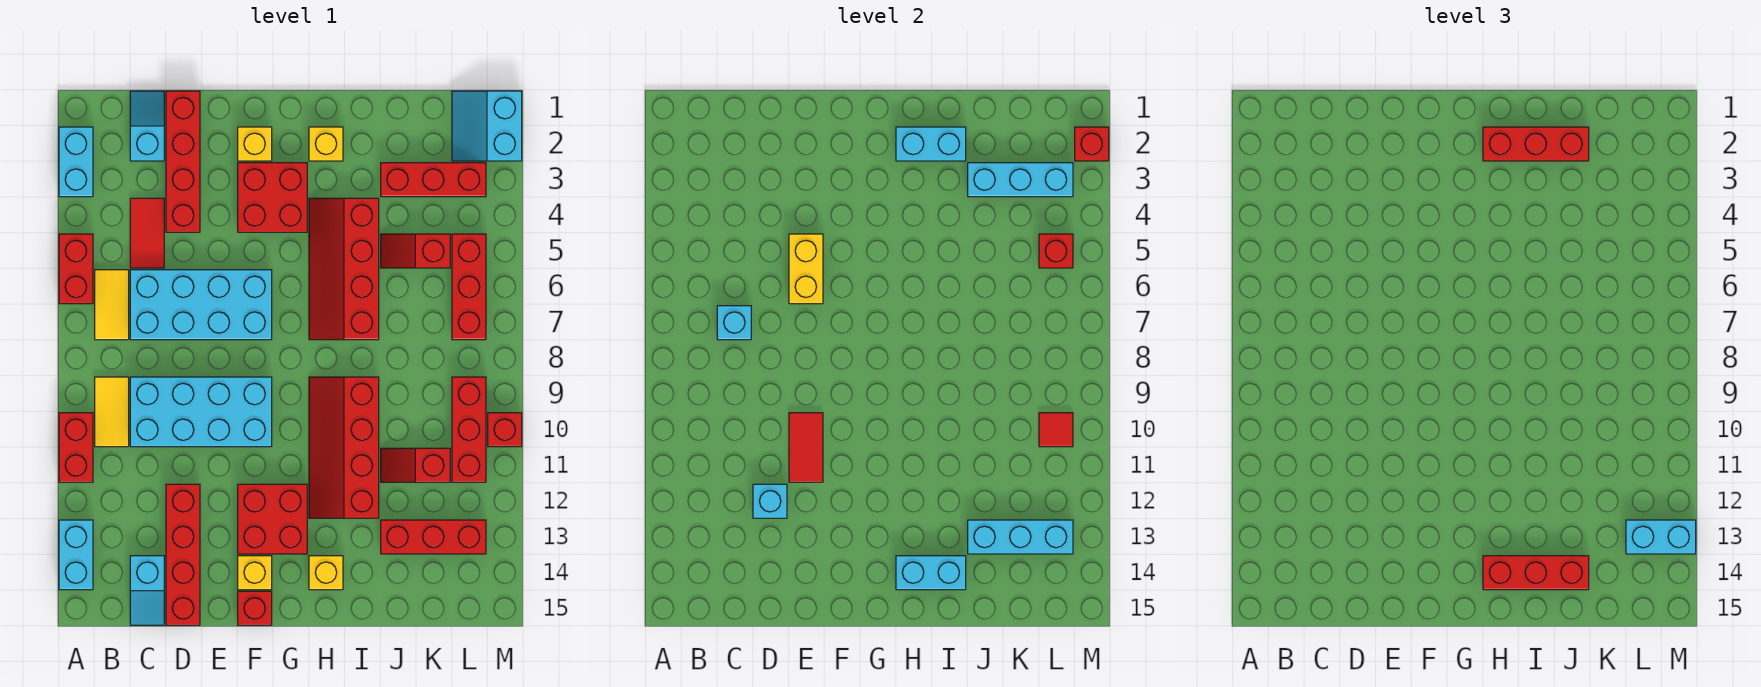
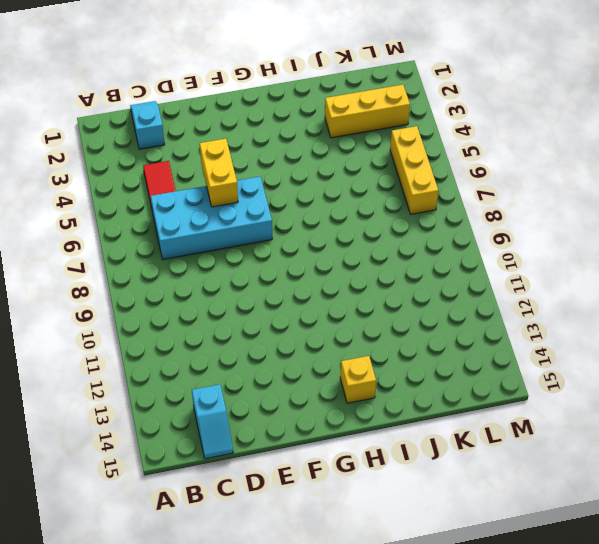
yellow brick J3:L3 level 1 -> red brick J3:L3 level 1
yellow brick L5:L7 level 1 -> red brick L5:L7 level 1
none -> cyan brick A2:A3 level 1
none -> red brick A5:A6 level 1
none -> red brick A10:A11 level 1
none -> cyan brick A13:A14 level 1

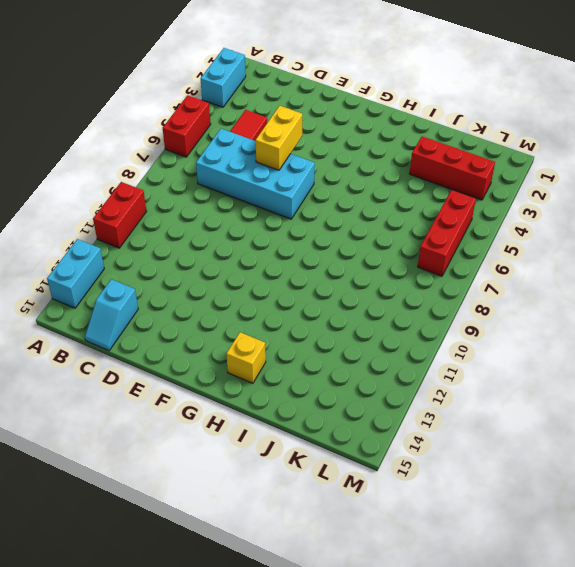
none -> yellow tile B6:B7 level 1
none -> yellow tile B9:B10 level 1
none -> cyan slope C1:C2 level 1 top 2
none -> cyan brick C9:F10 level 1

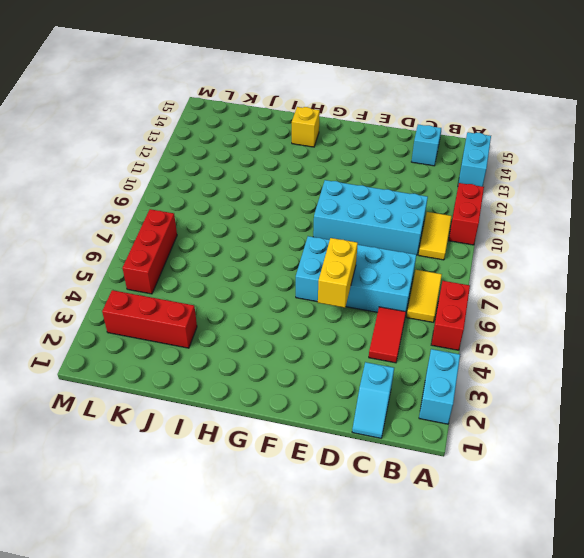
none -> red brick D1:D4 level 1
none -> red brick D12:D15 level 1
none -> yellow brick F2 level 1
none -> red brick F3:G4 level 1

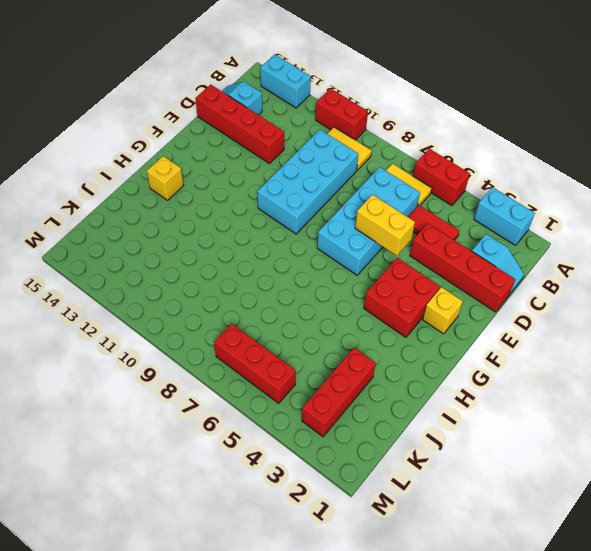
none -> red brick F12:G13 level 1
none -> yellow brick F14 level 1
none -> red brick F15 level 1
none -> yellow brick H2 level 1

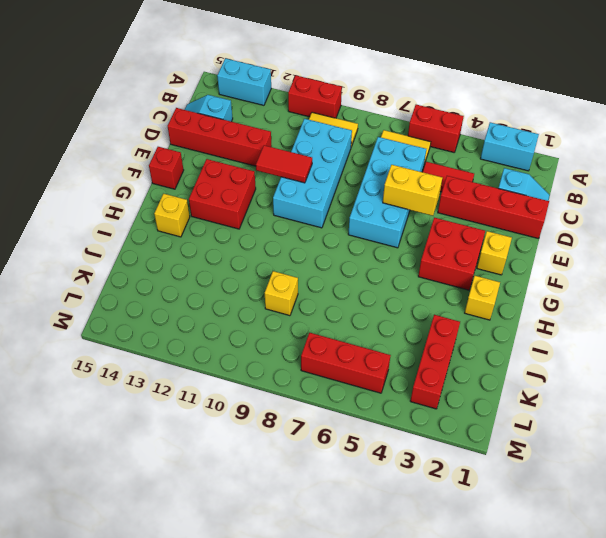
yellow brick J9 level 1 -> yellow brick F14 level 1
none -> red slope H4:I7 level 1 top I
none -> red slope H9:I12 level 1 top I
none -> red slope J5:K5 level 1 top K
none -> red slope J11:K11 level 1 top K

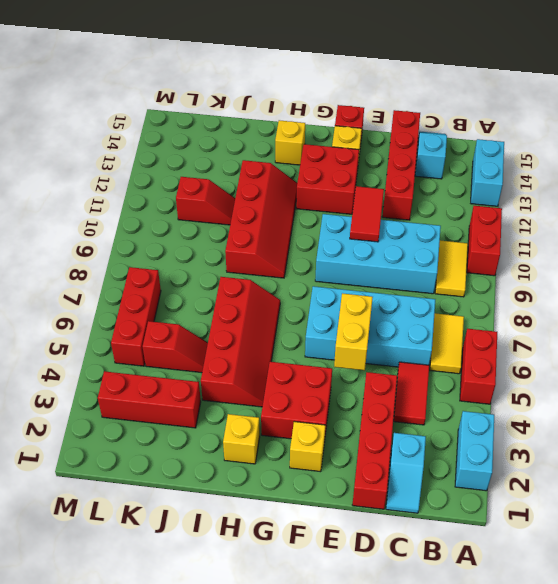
none -> red brick J13:L13 level 1
none -> cyan slope L1:M2 level 1 top M
none -> red brick L9:L11 level 1
none -> red brick M10 level 1

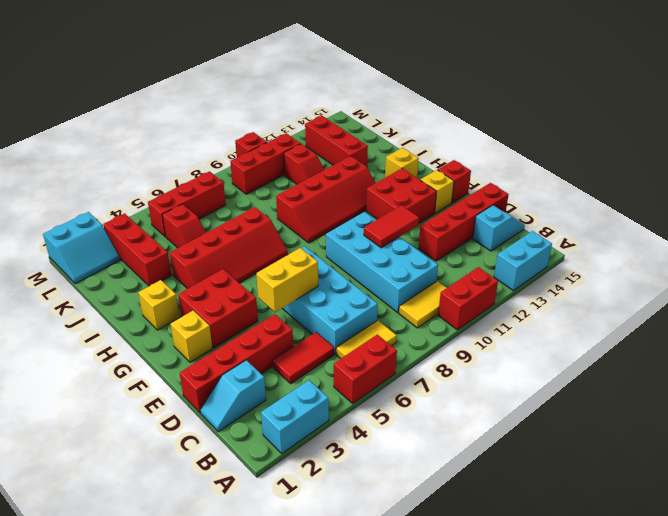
none -> cyan brick C7 level 2
none -> cyan brick D12 level 2
none -> cyan brick H2:I2 level 2
none -> cyan brick H14:I14 level 2

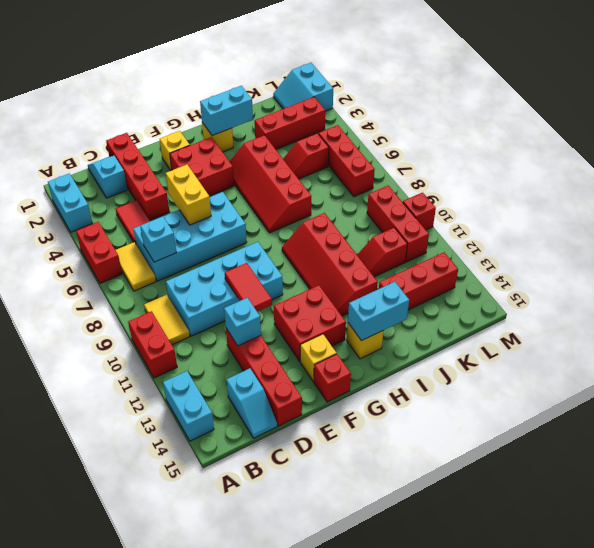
none -> cyan brick J3:L3 level 2
none -> cyan brick J13:L13 level 2
none -> red brick L5 level 2
none -> red tile L10 level 2

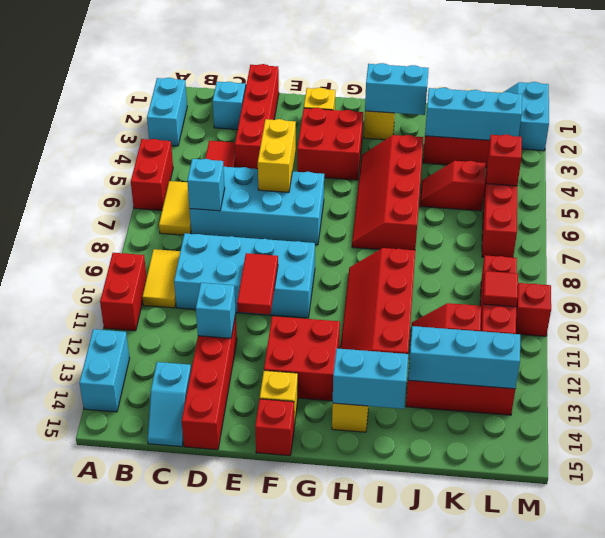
none -> red brick M2 level 2
none -> red brick H2:J2 level 3
none -> red brick H14:J14 level 3
none -> cyan brick L13:M13 level 3

